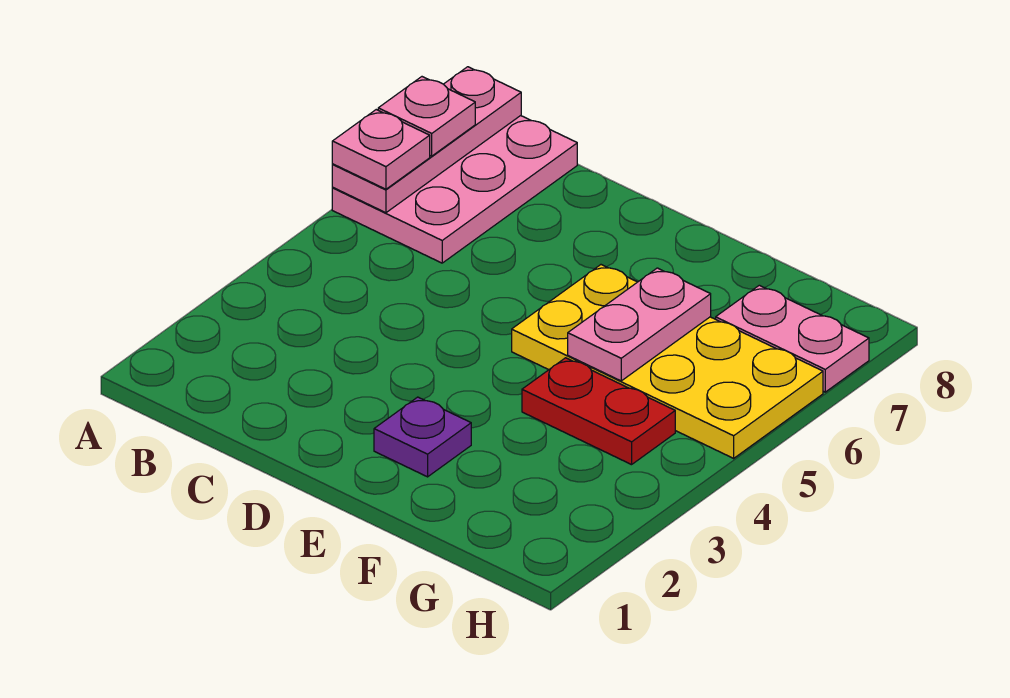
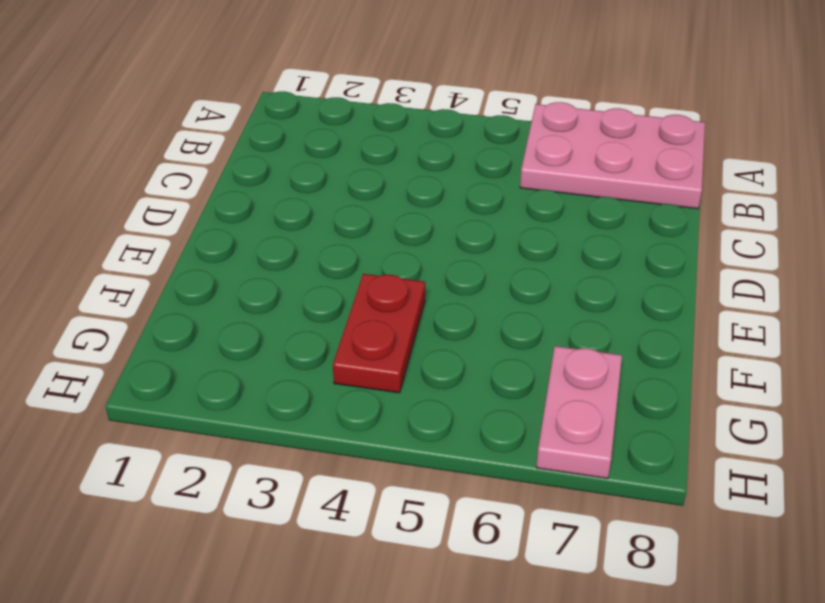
none -> purple plate E2 level 1
none -> yellow plate E5:H6 level 1

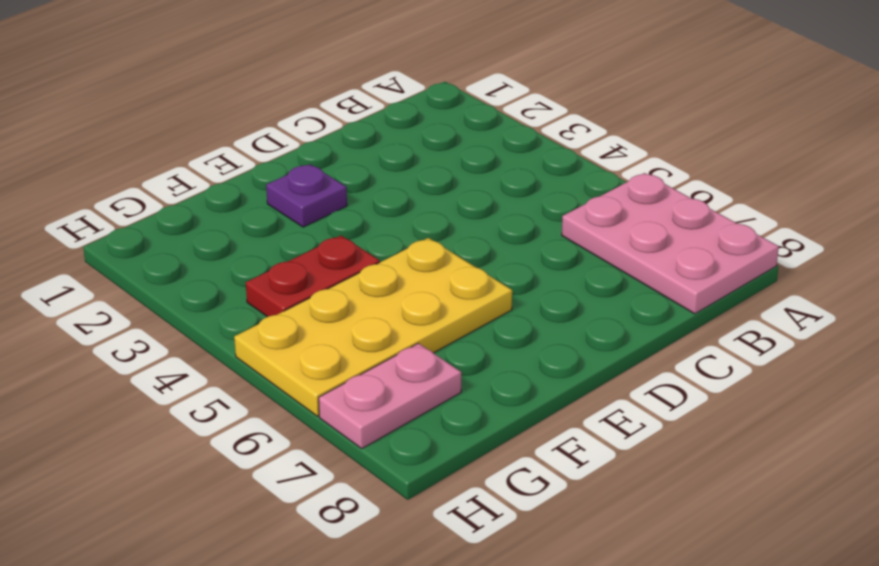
none -> pink plate A6:A8 level 2
none -> pink plate F5:F6 level 2

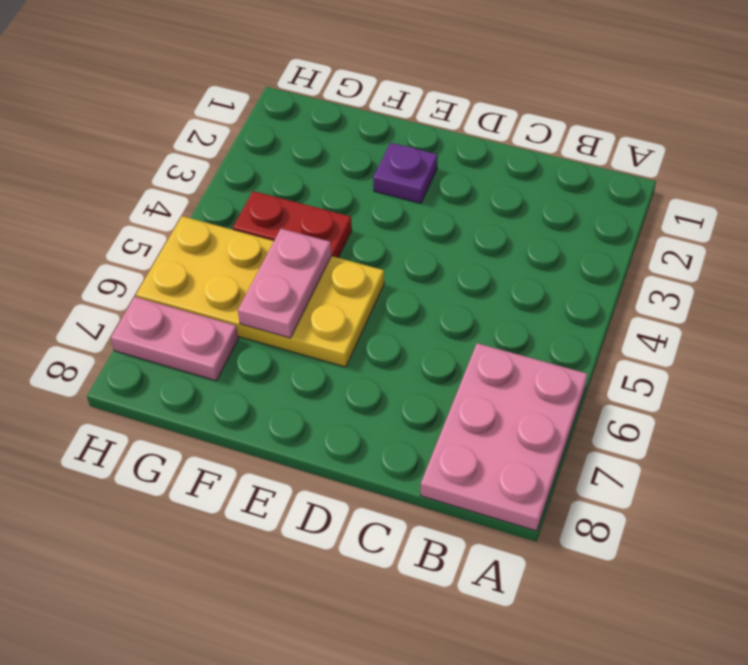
none -> pink plate A6:A8 level 2
none -> pink plate A6 level 3

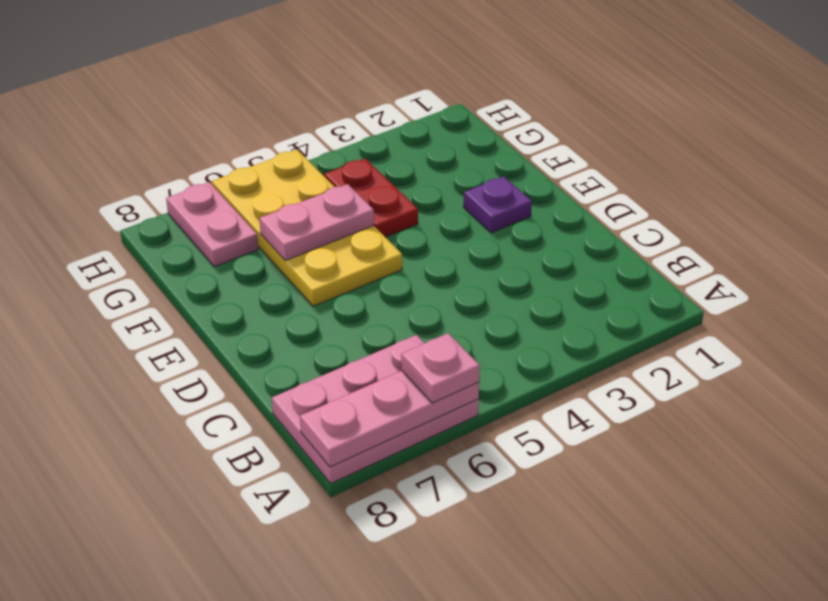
none -> pink plate A7 level 3

